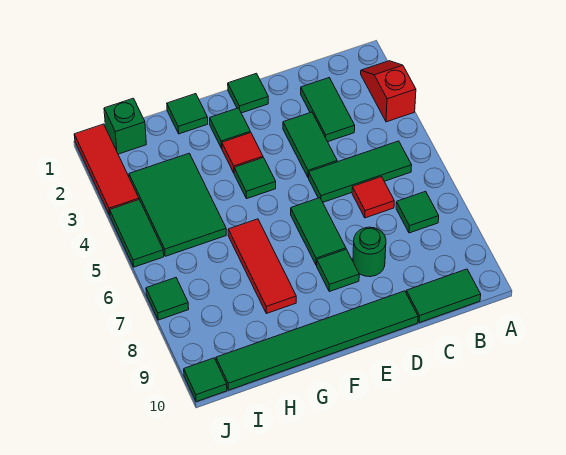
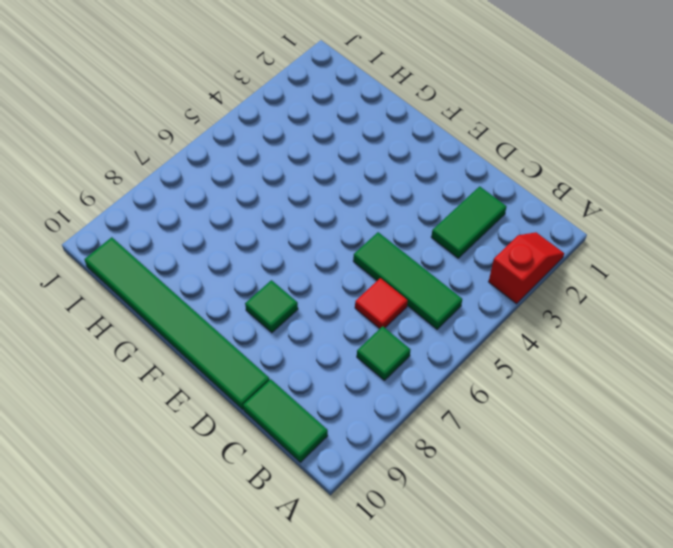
none -> green tile D3:D4 level 1
none -> green round brick D8 level 1
none -> green tile E1 level 1

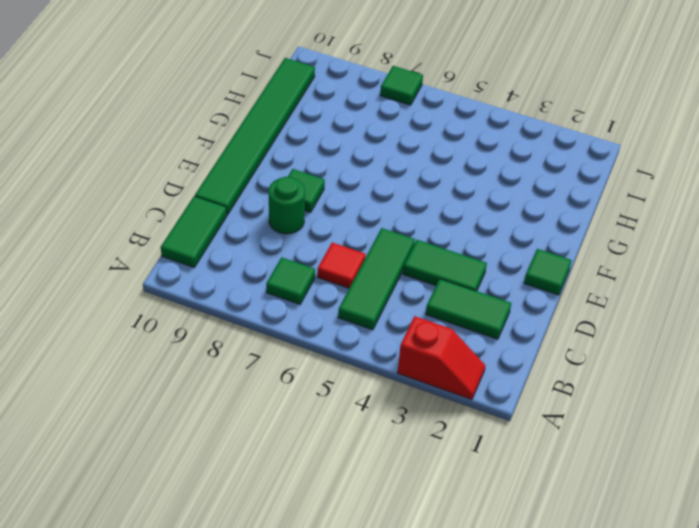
none -> green tile E6:E7 level 1
none -> green tile F2 level 1
none -> red tile F3 level 1

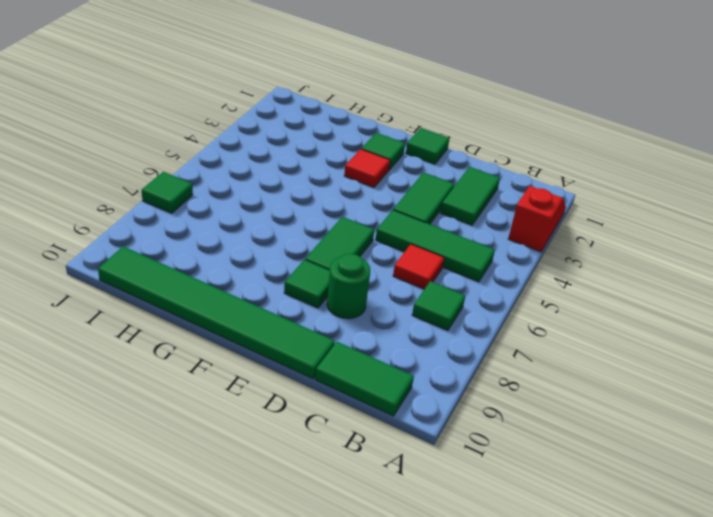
none -> green tile F4 level 1
none -> green tile G1 level 1
none -> red tile G6:G8 level 1

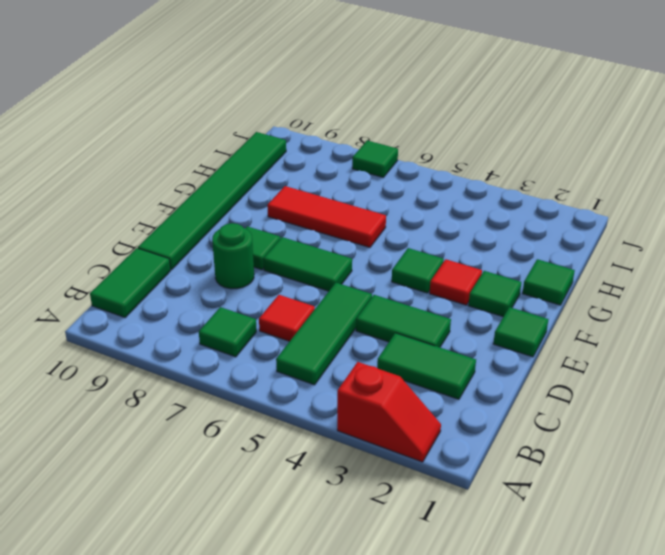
none -> green tile H3:I5 level 1
none -> green brick I1 level 1
none -> red tile J1:J3 level 1

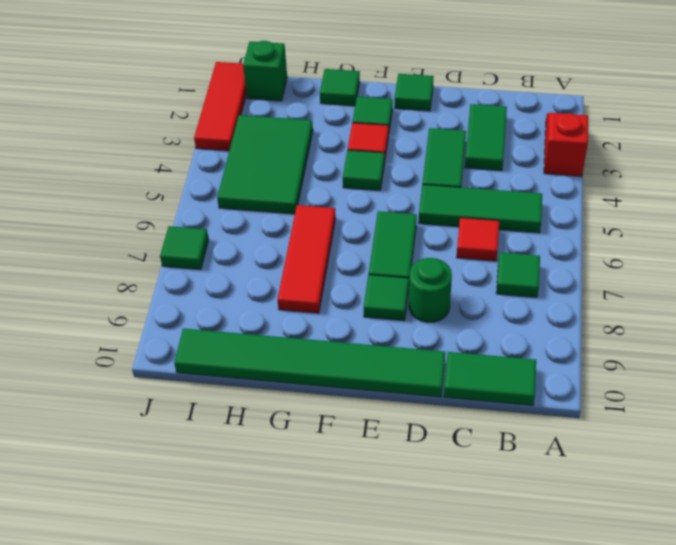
none -> green tile J4:J5 level 1
none -> green tile J10 level 1

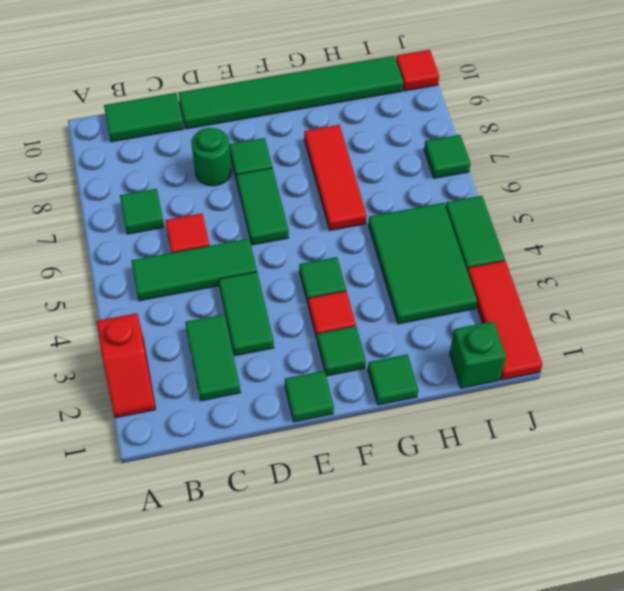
red tile J10 level 1 -> green tile J10 level 1

